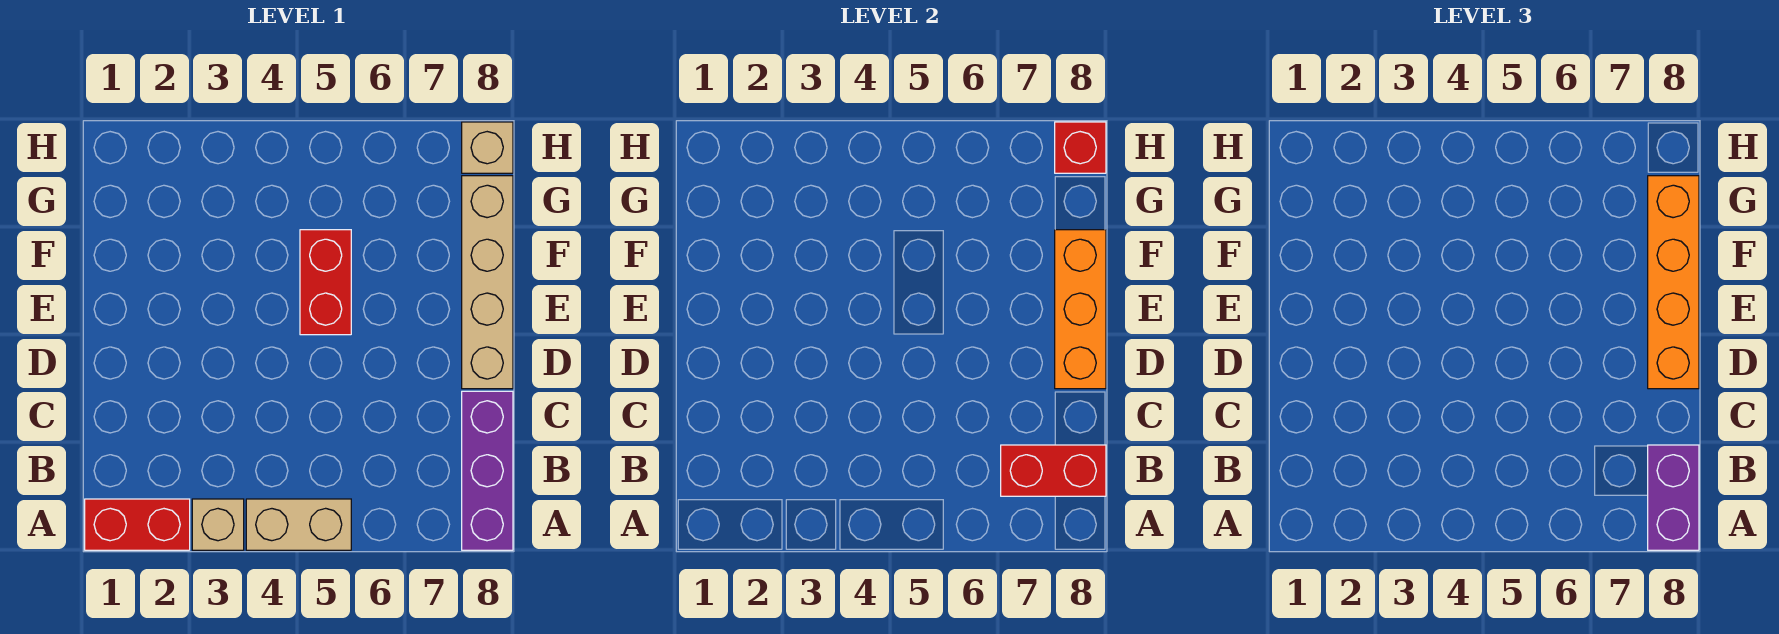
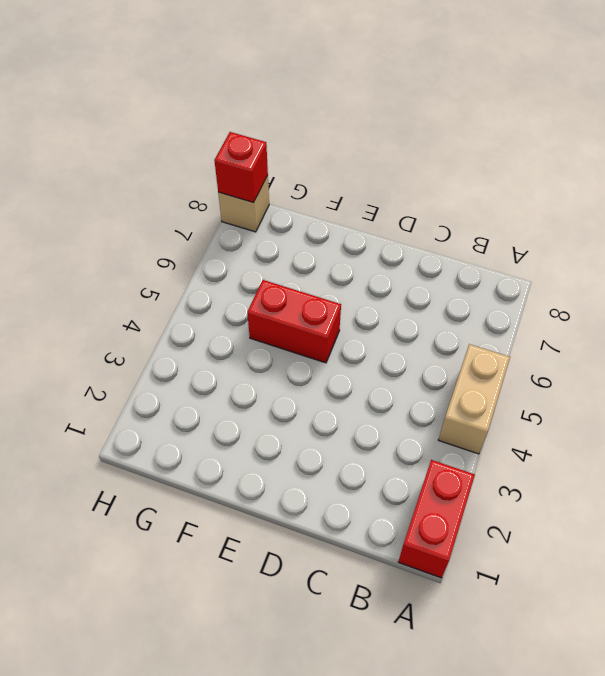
none -> tan brick A3 level 1
none -> purple brick A8:C8 level 1
none -> tan brick D8:G8 level 1

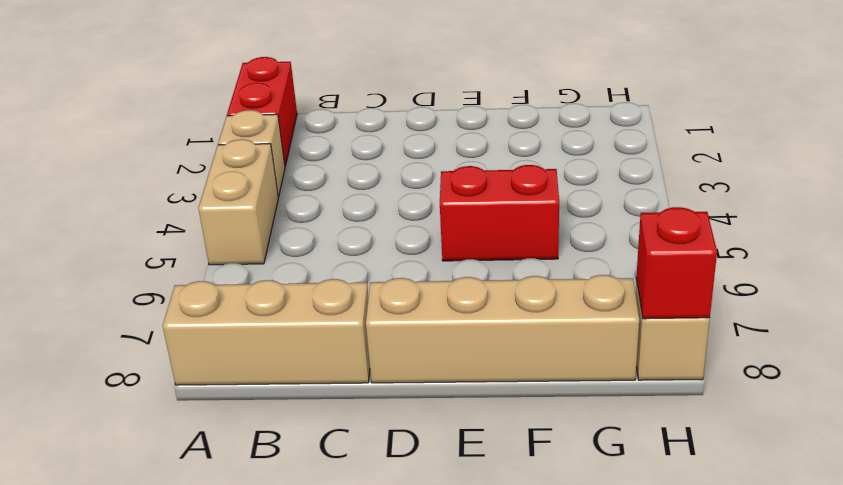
tan brick A8:C8 level 1 -> purple brick A8:C8 level 1
none -> red brick B7:B8 level 2
none -> orange brick D8:F8 level 2
none -> purple brick A8:B8 level 3

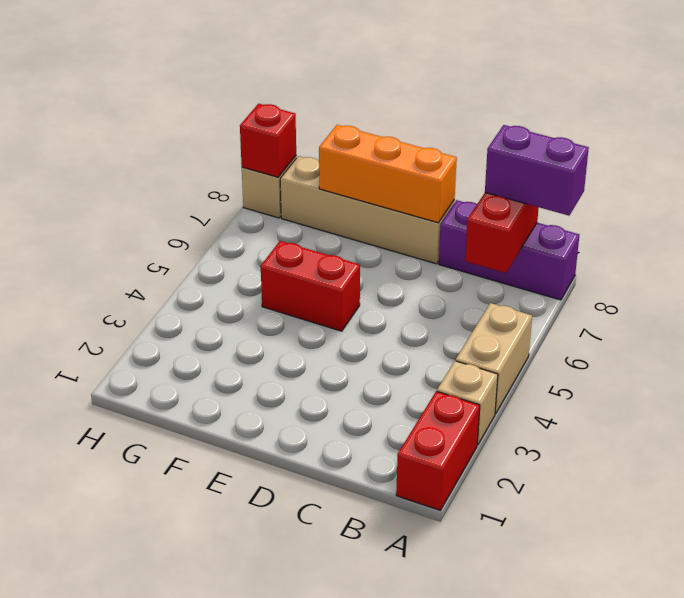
none -> orange brick D8:G8 level 3

